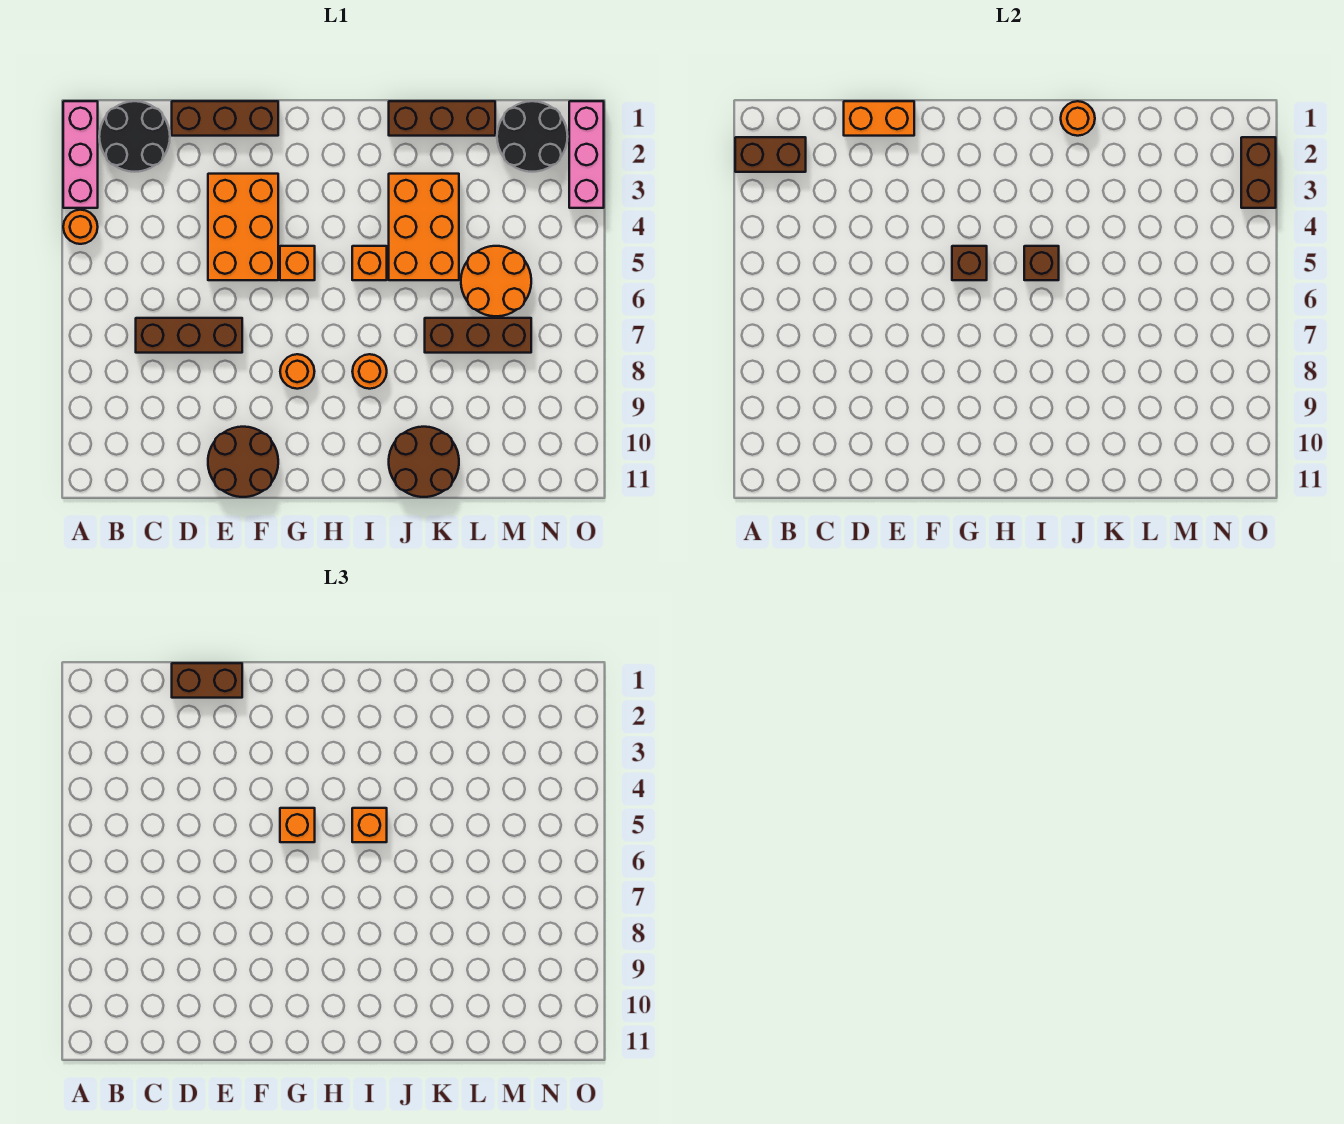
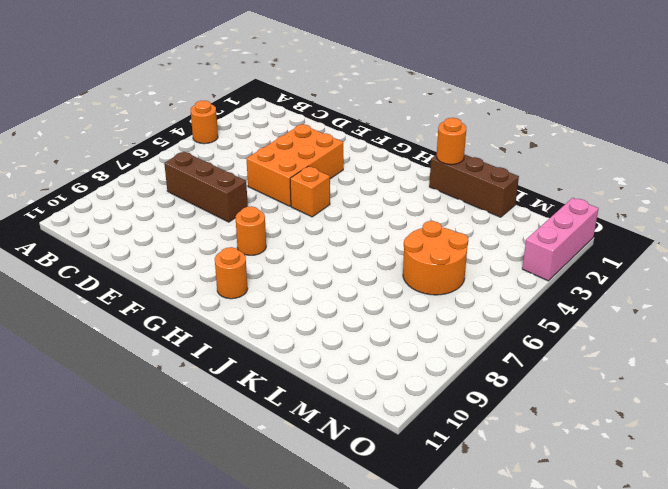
orange round brick H10 level 1 -> orange round brick I8 level 1
none -> pink brick A1:A3 level 1
none -> black round brick B1:C2 level 1
none -> brown brick D1:F1 level 1

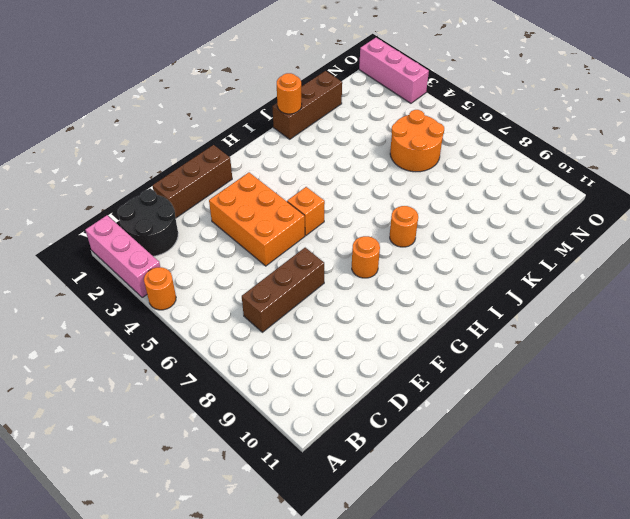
none -> brown round brick E10:F11 level 1
none -> orange brick I5 level 1
none -> orange brick J3:K5 level 1

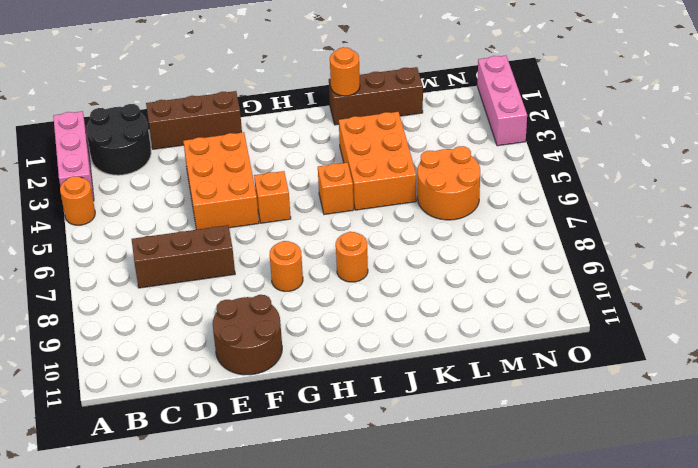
none -> brown round brick J10:K11 level 1
none -> brown brick K7:M7 level 1
none -> black round brick M1:N2 level 1

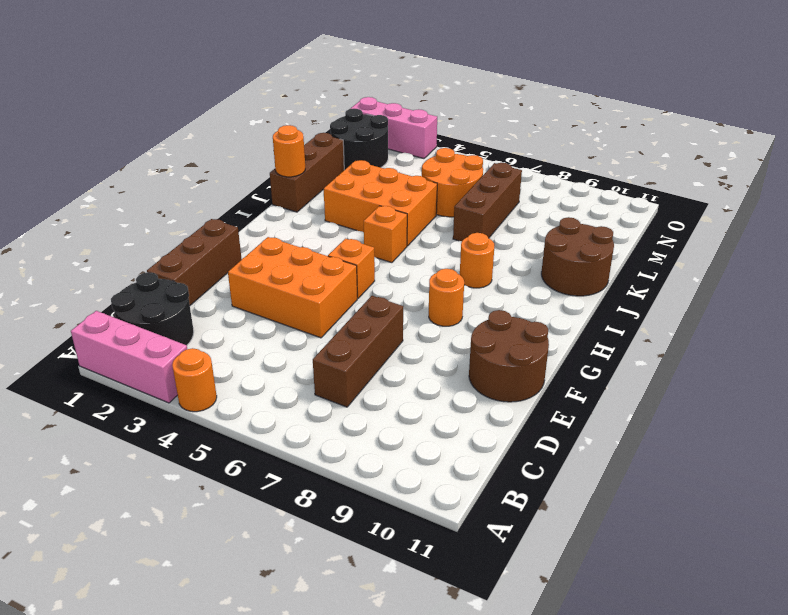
none -> brown brick A2:B2 level 2
none -> orange brick D1:E1 level 2
none -> brown brick G5 level 2

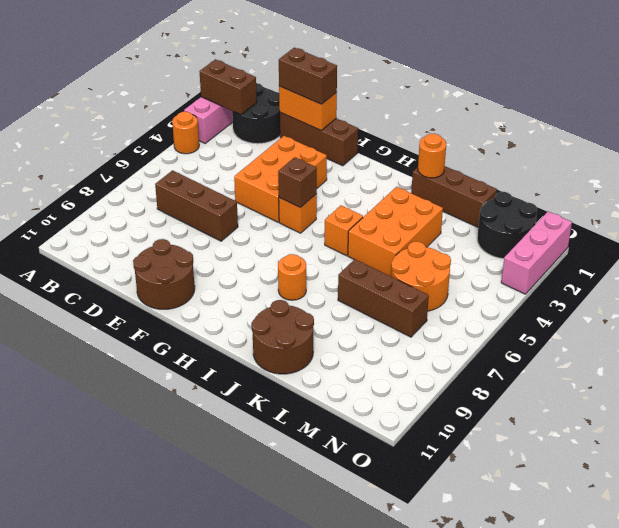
none -> orange round brick G8 level 1
none -> brown brick I5 level 2
none -> brown brick O2:O3 level 2

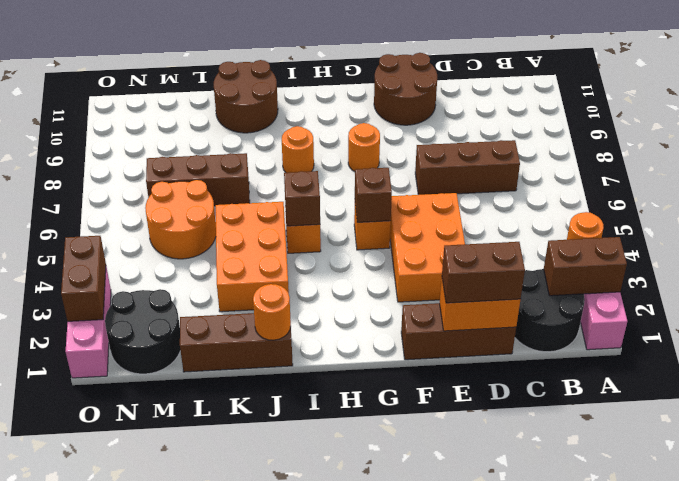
none -> orange brick G5 level 3
none -> orange brick I5 level 3

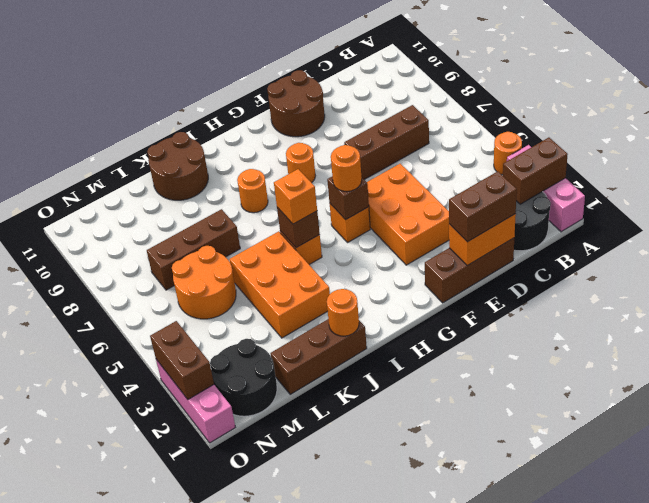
orange round brick G5 level 3 -> orange brick G5 level 3

